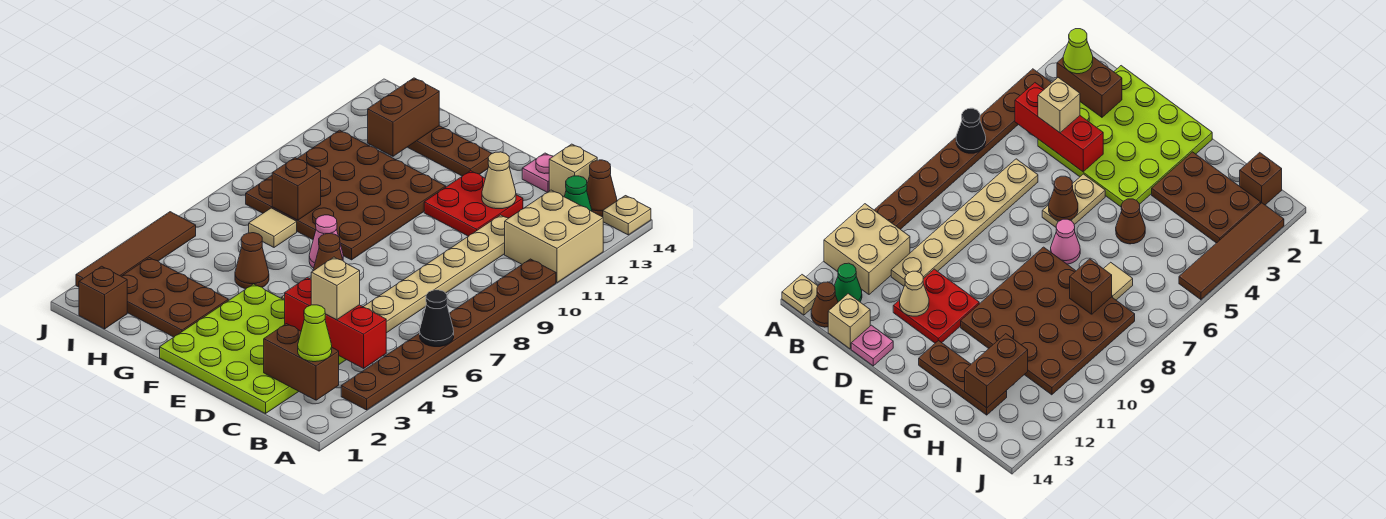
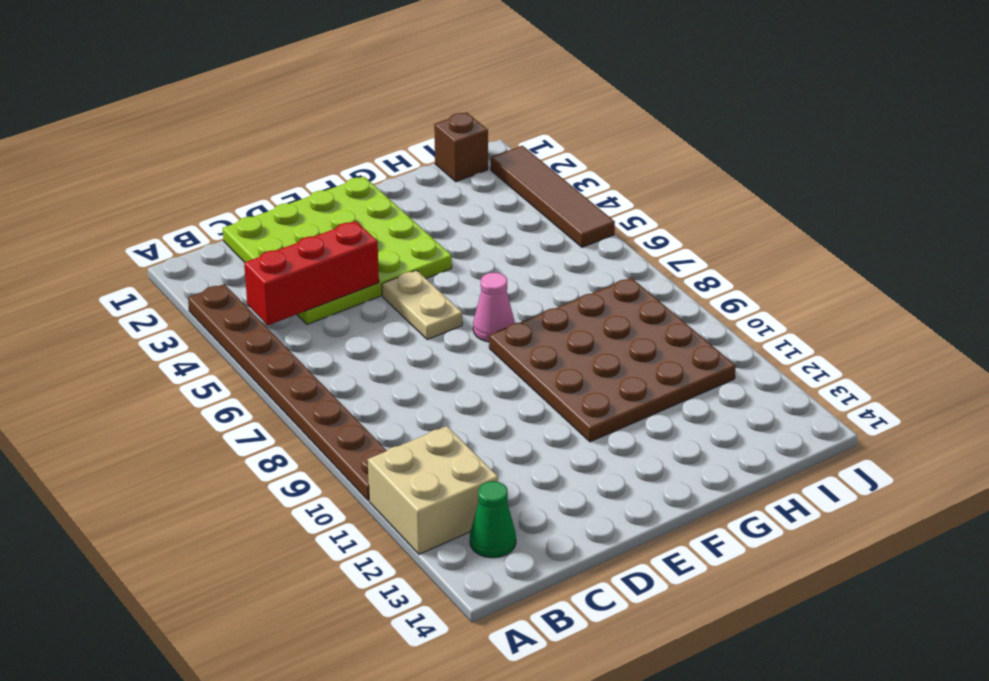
none -> tan plate A14 level 1
none -> brown cone B14 level 1
none -> tan plate C6:C11 level 1

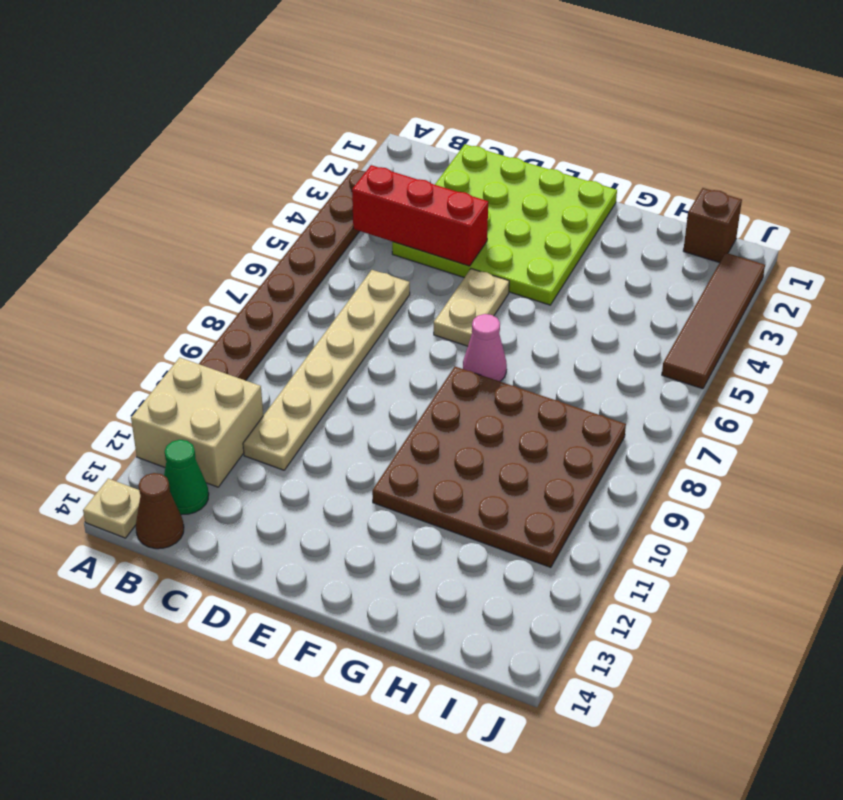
none -> tan brick C14 level 1
none -> red plate D11:E12 level 1
none -> pink plate D14 level 1

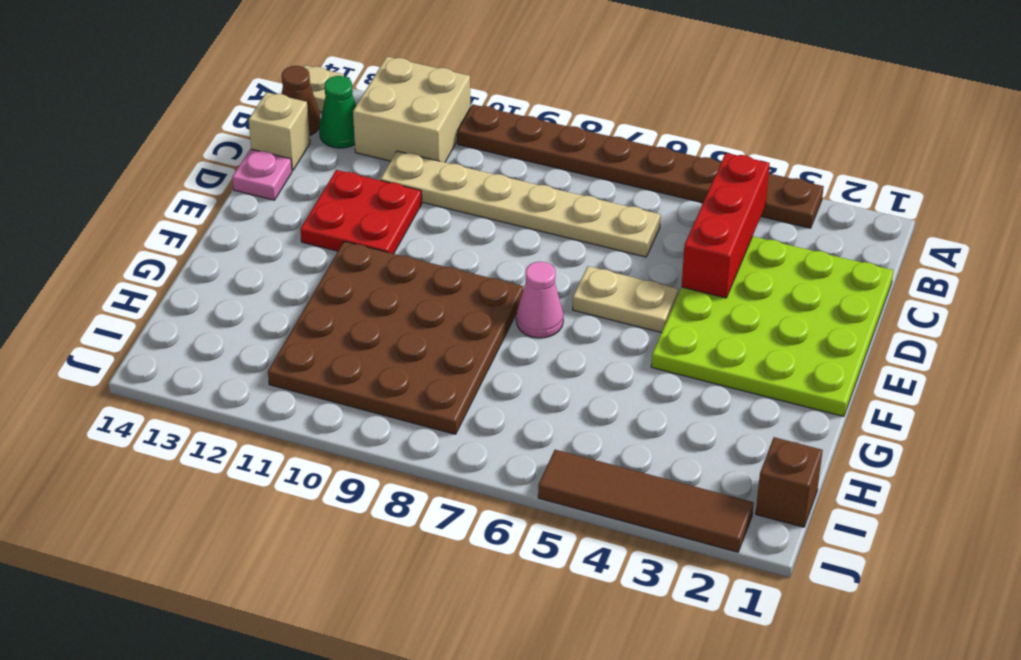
none -> brown plate F13:H13 level 1
none -> brown plate G2:I3 level 1
none -> brown cone G5 level 1

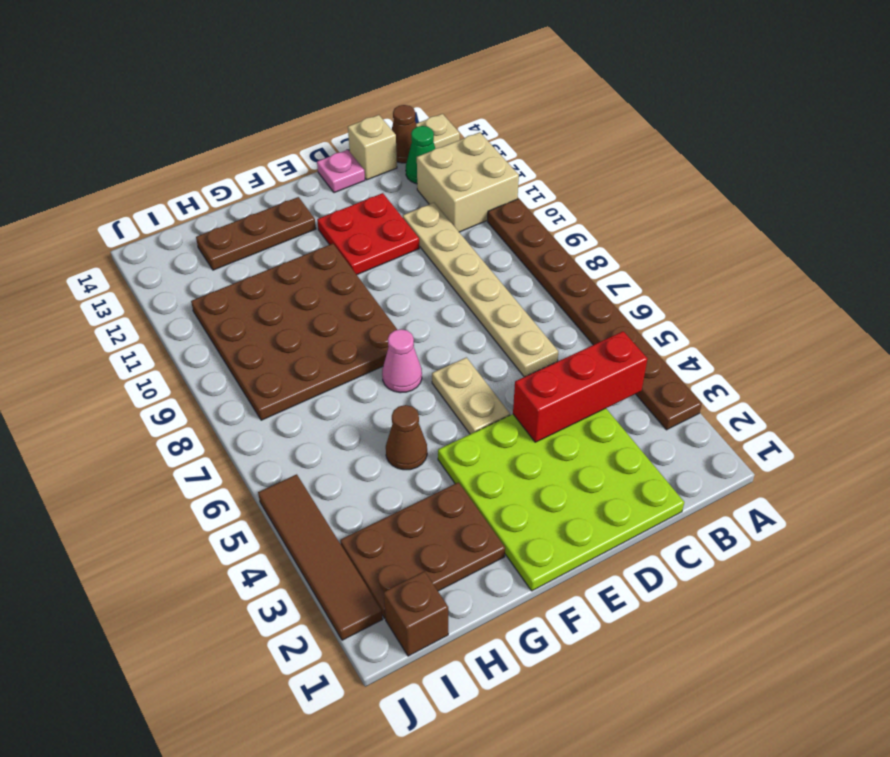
none -> tan tile H7 level 1
none -> black cone A6 level 2
none -> brown brick B2:C2 level 2

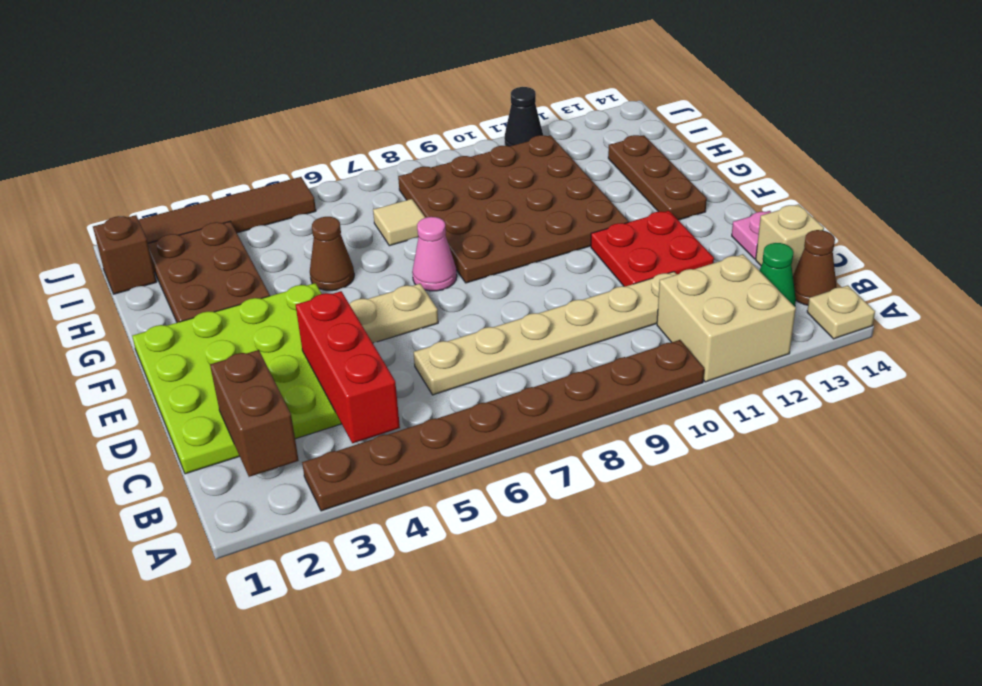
black cone J11 level 1 -> black cone A6 level 2
none -> tan cone D12 level 2
none -> brown cone E6 level 2
none -> brown brick H8 level 2

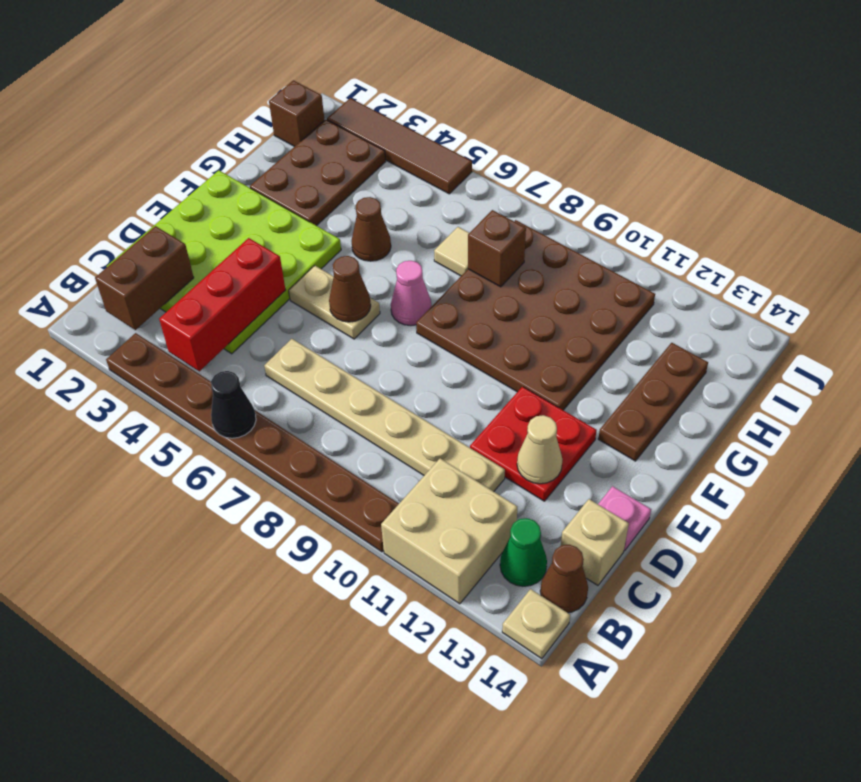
none -> brown brick H12:H13 level 2
none -> lime cone B2 level 3
none -> tan brick C4 level 3

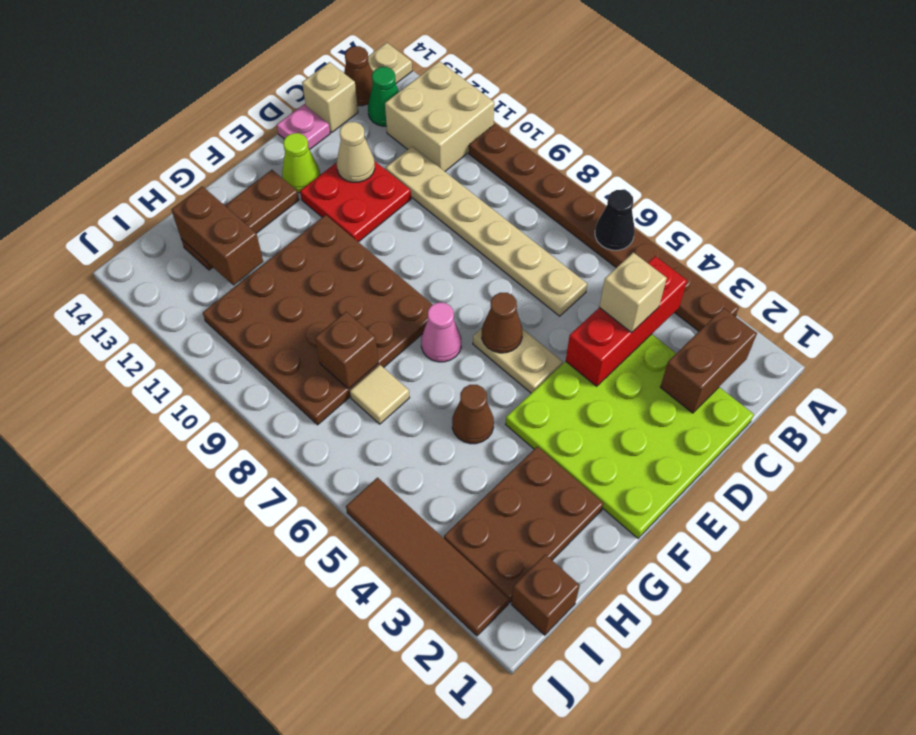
lime cone E13 level 1 -> lime cone B2 level 3

